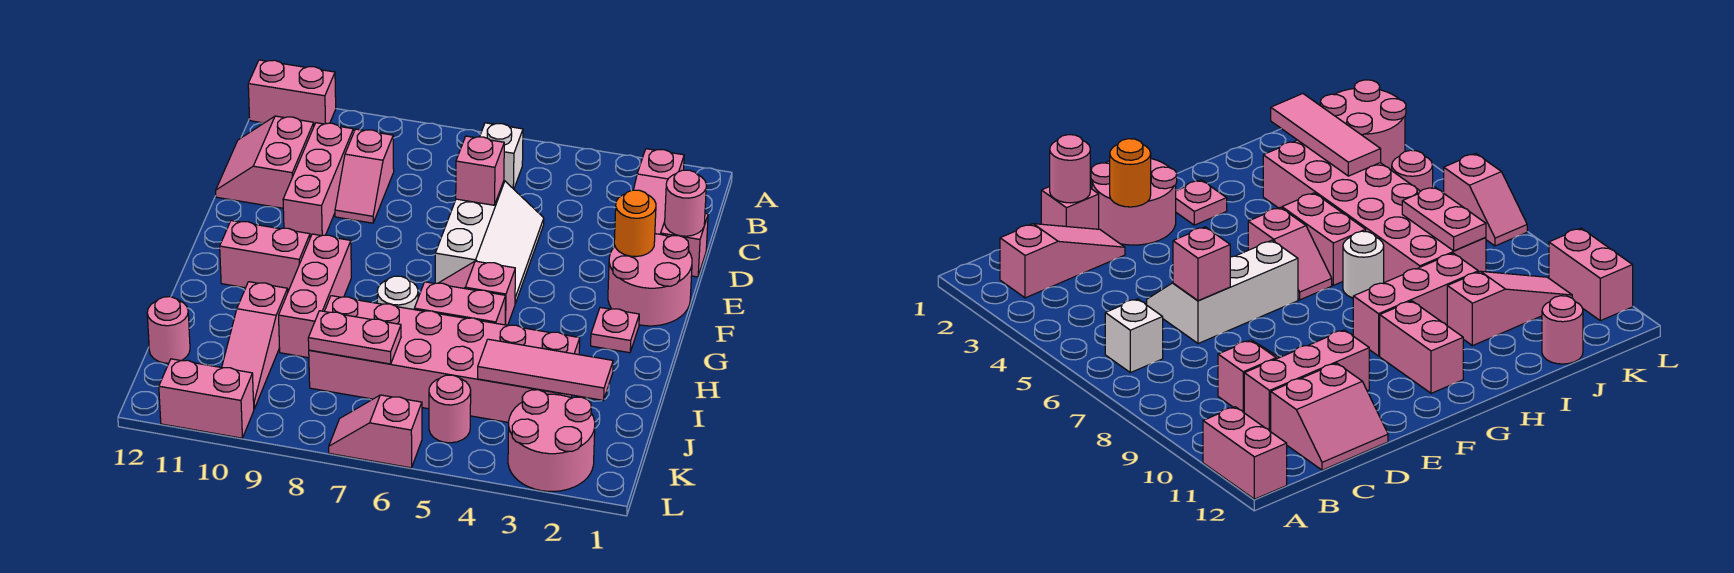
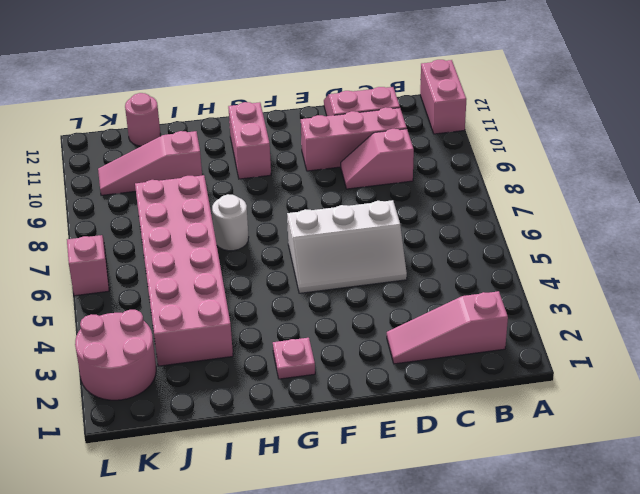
none -> white brick B6 level 1
none -> pink brick D1 level 1
none -> pink round brick E1:F2 level 1

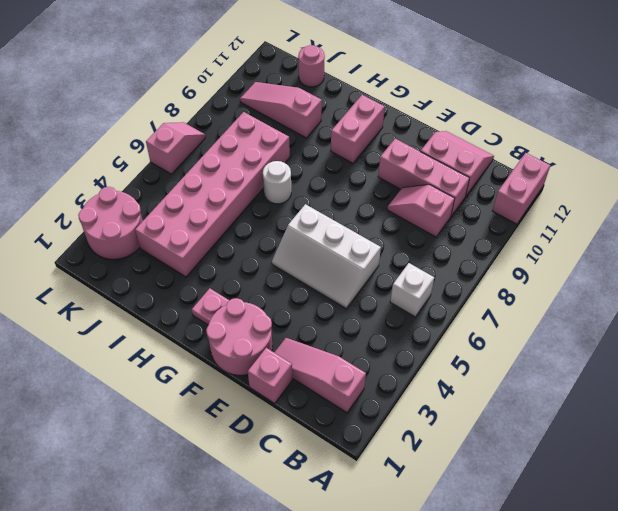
none -> pink slope G5:G6 level 1 top 5
none -> pink brick G9:I9 level 1
none -> pink brick H5:H6 level 1

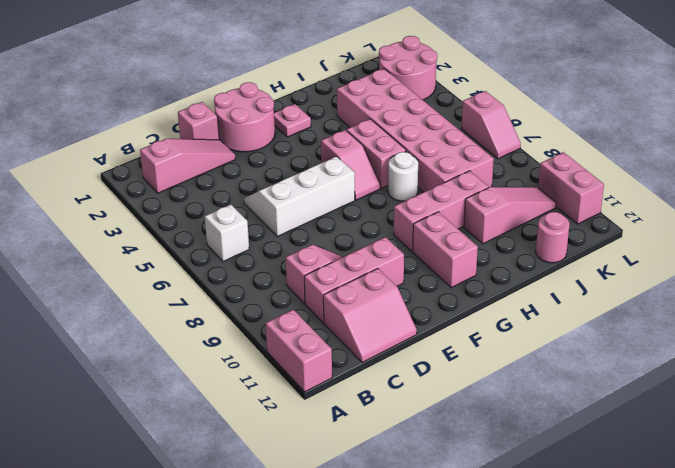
none -> pink round brick K5 level 1
none -> pink round brick D1 level 2
none -> pink brick D6 level 2

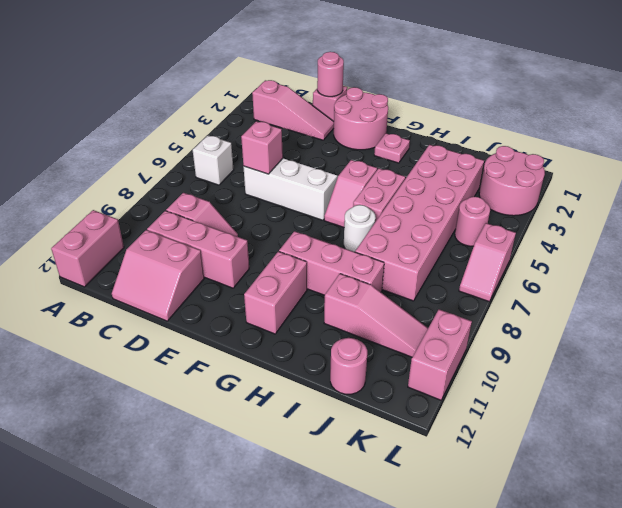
none -> orange round brick E2 level 2
none -> pink tile J2:J4 level 2
none -> pink plate J7:J8 level 2

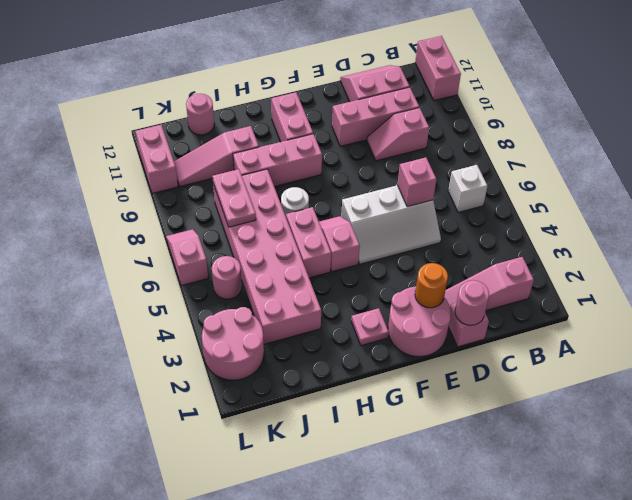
none -> pink tile J2:J4 level 2

